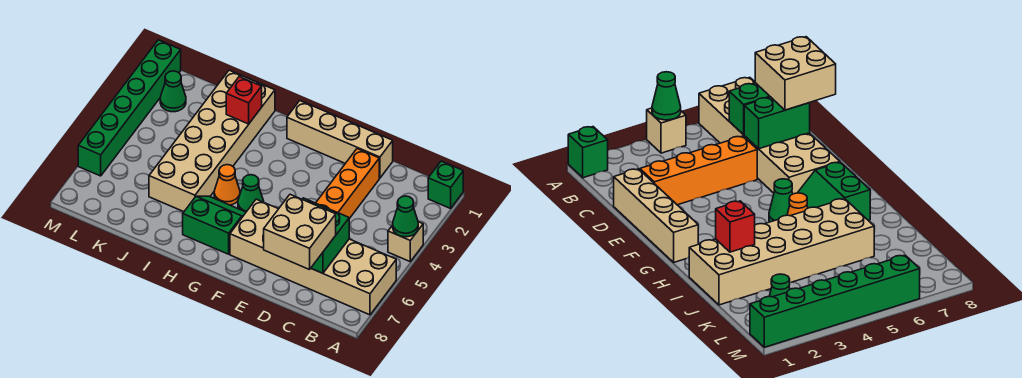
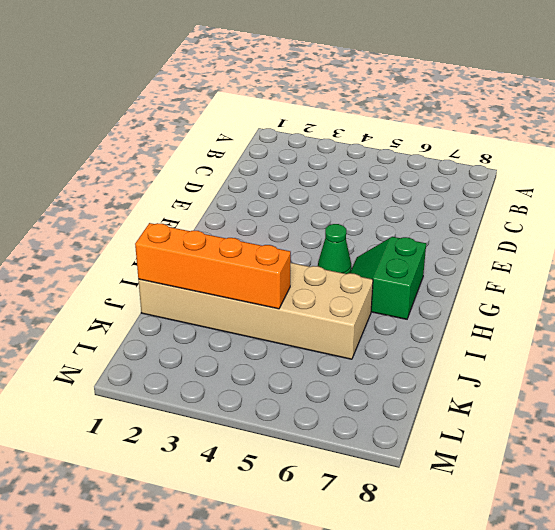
orange brick J1:J4 level 2 -> orange brick D2:D5 level 1
none -> green brick A1 level 1
none -> tan brick A4 level 1
none -> tan brick A6:F7 level 1

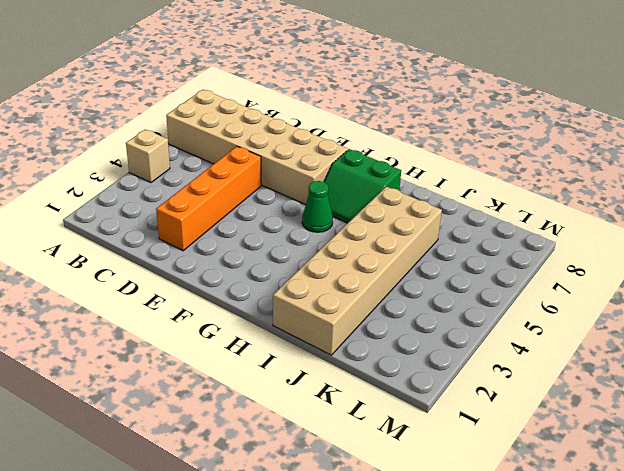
none -> green brick A1 level 1
none -> tan brick D1:G1 level 1
none -> orange cone H5 level 1

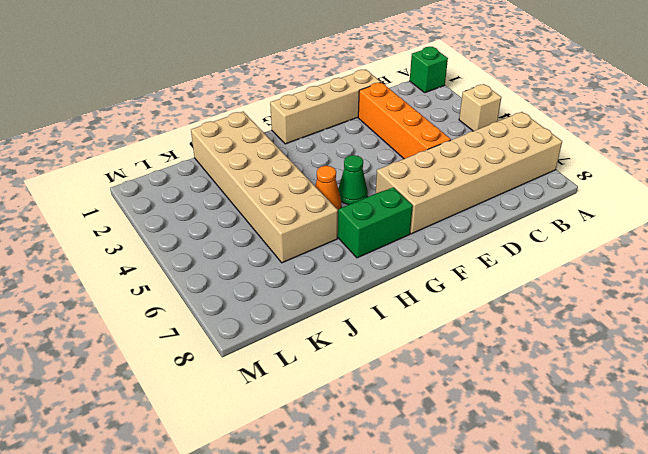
none -> green cone L2 level 1
none -> green brick M1:M6 level 1
none -> green cone A4 level 2

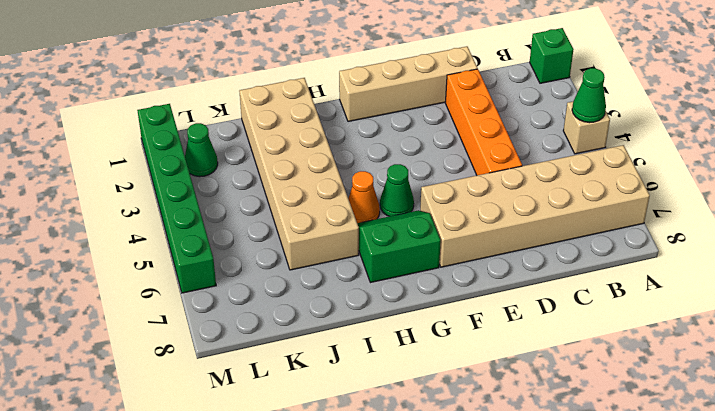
none -> green brick C6:C7 level 2
none -> green brick D6:D7 level 2
none -> red brick I2 level 2

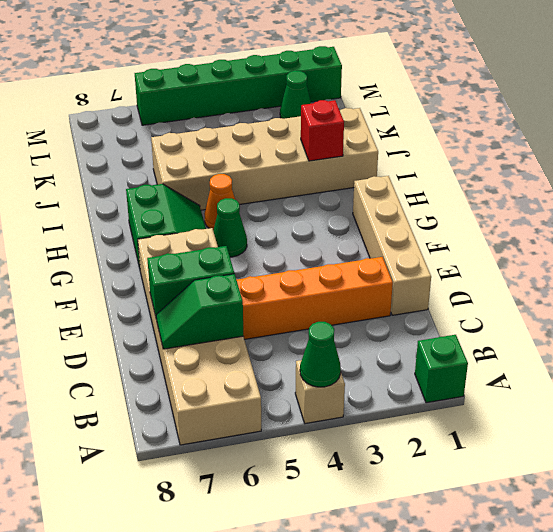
green slope C6:C7 level 2 top 6 -> green brick C6:C7 level 2
none -> tan brick C7:D8 level 3

